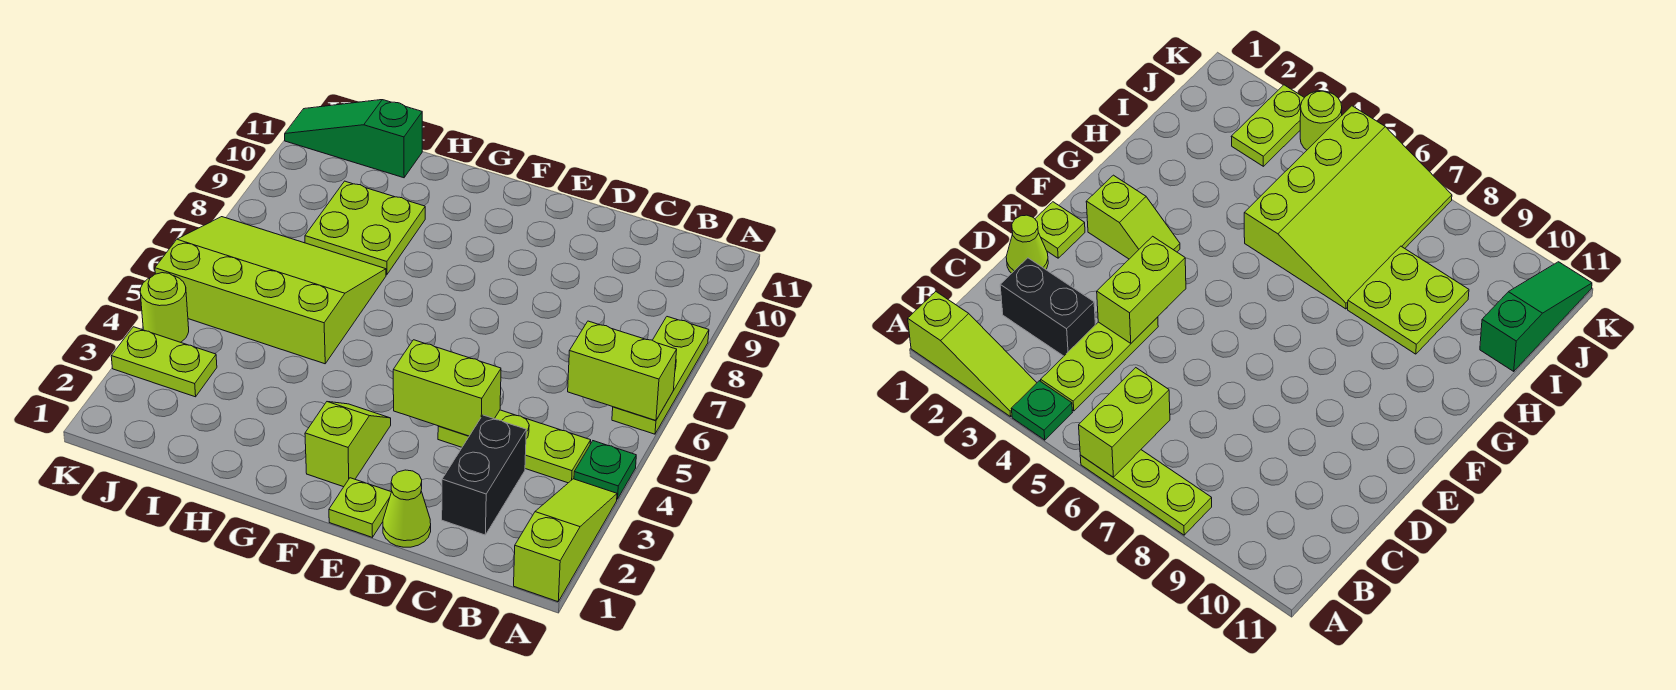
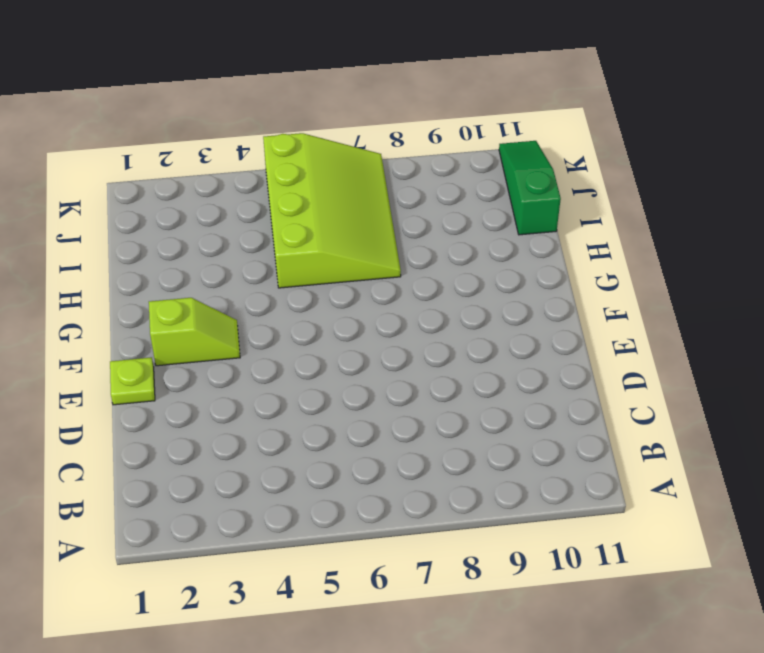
none -> lime slope A1:A3 level 1 top 1
none -> green plate A4 level 1
none -> lime plate A6:A8 level 1

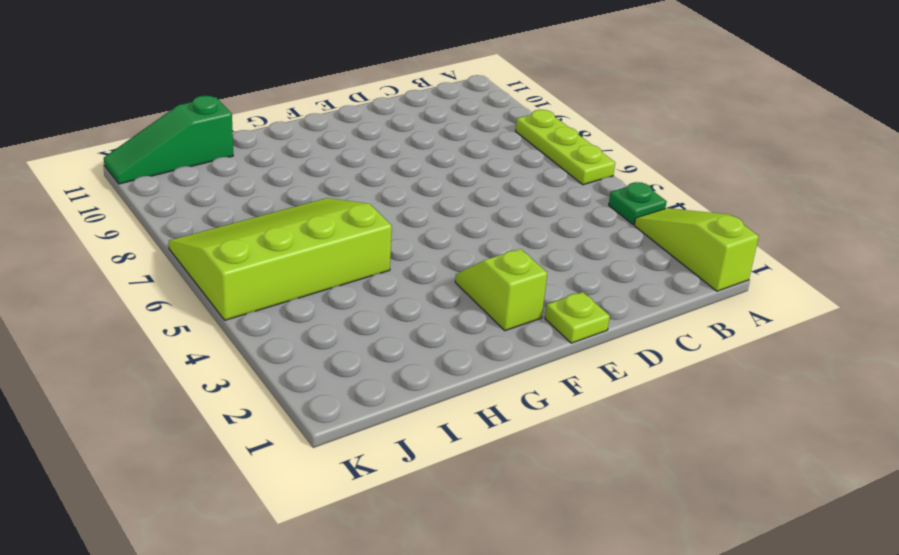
none -> lime plate B4:D4 level 1
none -> black brick C2:C3 level 1
none -> lime cone D1 level 1

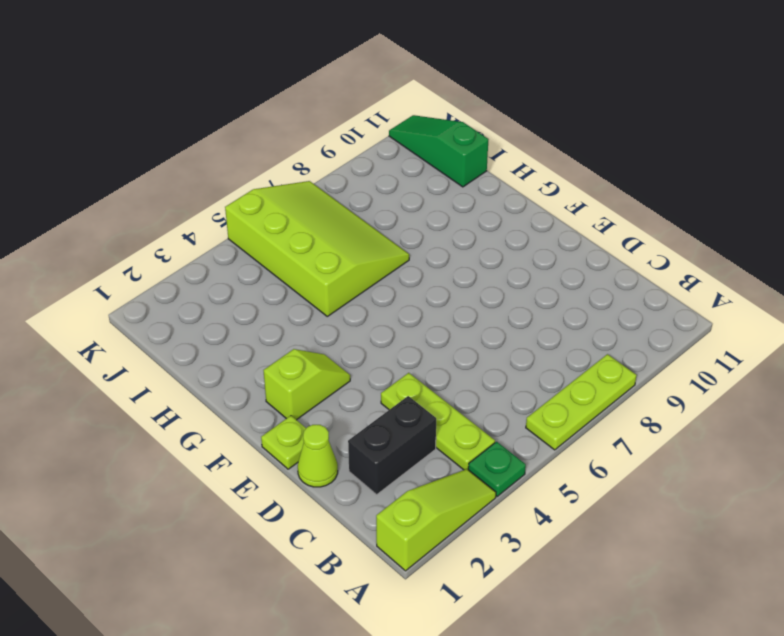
none -> lime plate H8:I9 level 1
none -> lime plate J3:K3 level 1
none -> lime round brick K4 level 1

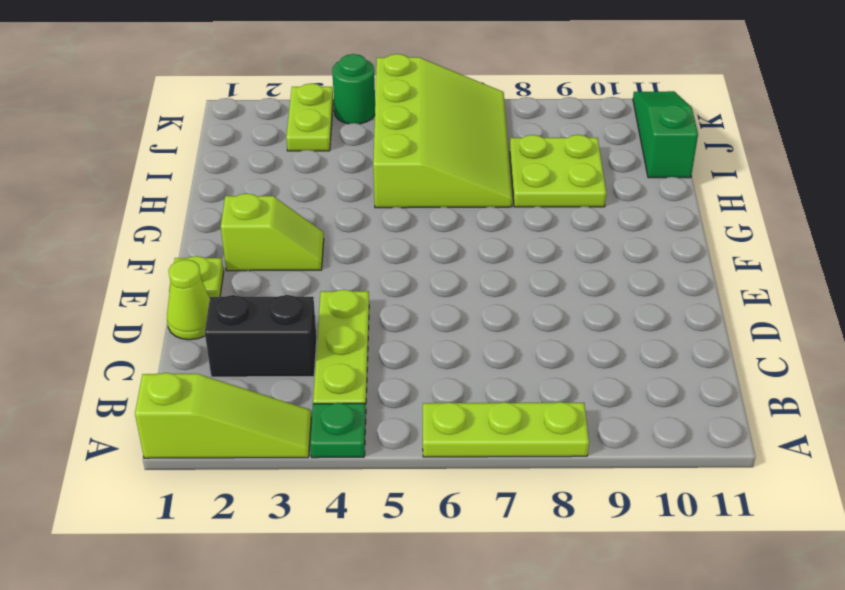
green round brick K4 level 1 -> lime round brick K4 level 1
none -> lime brick A6:B6 level 2
none -> lime brick D4:E4 level 2

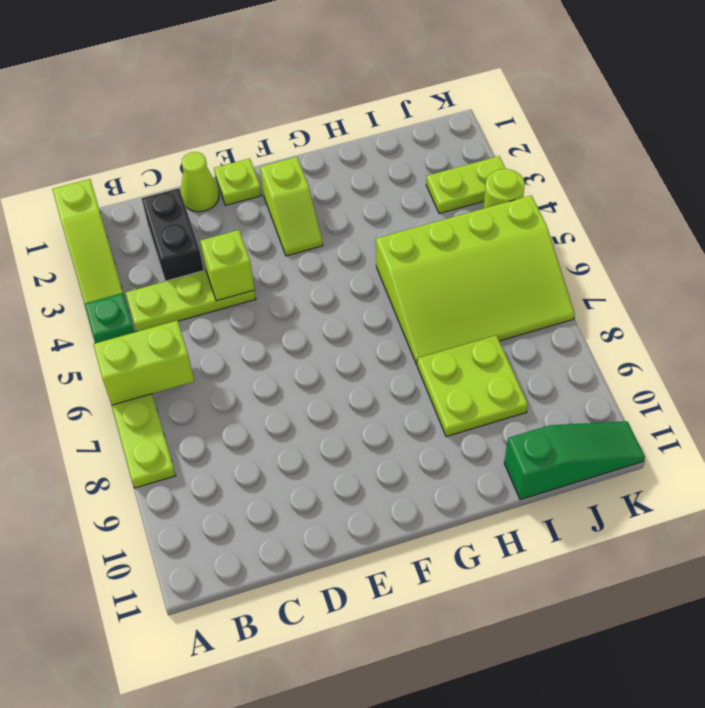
lime brick D4 level 2 -> lime brick D4:E4 level 2

